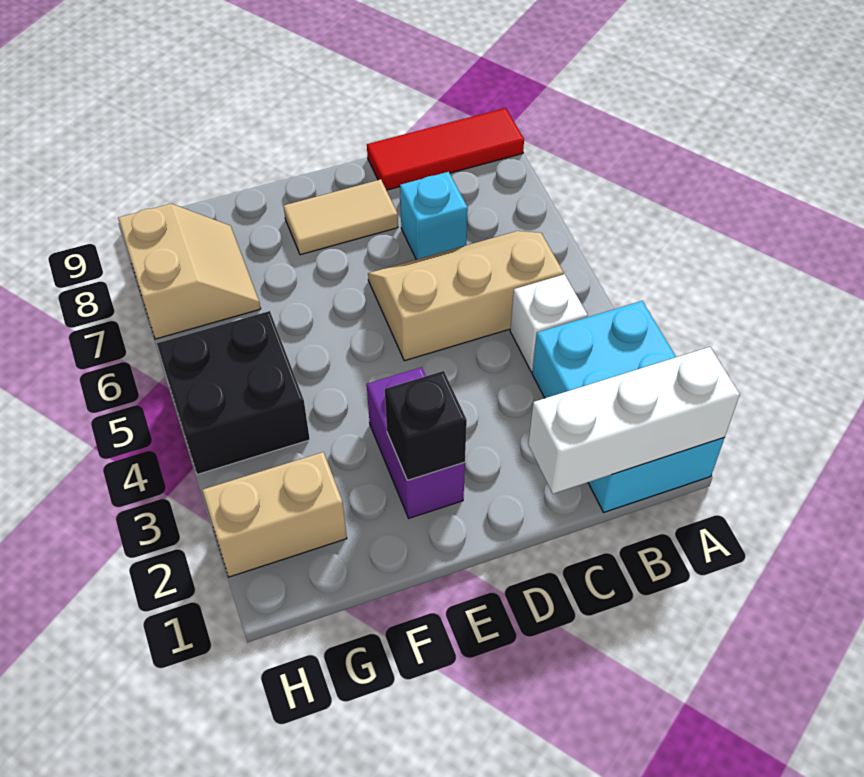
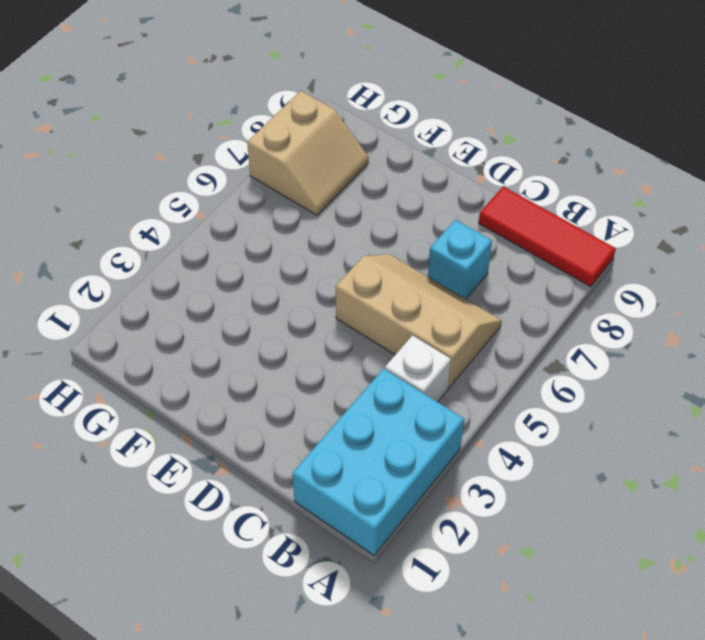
none -> tan tile D8:E8 level 1
none -> purple brick E2:E3 level 1
none -> tan brick G2:H2 level 1

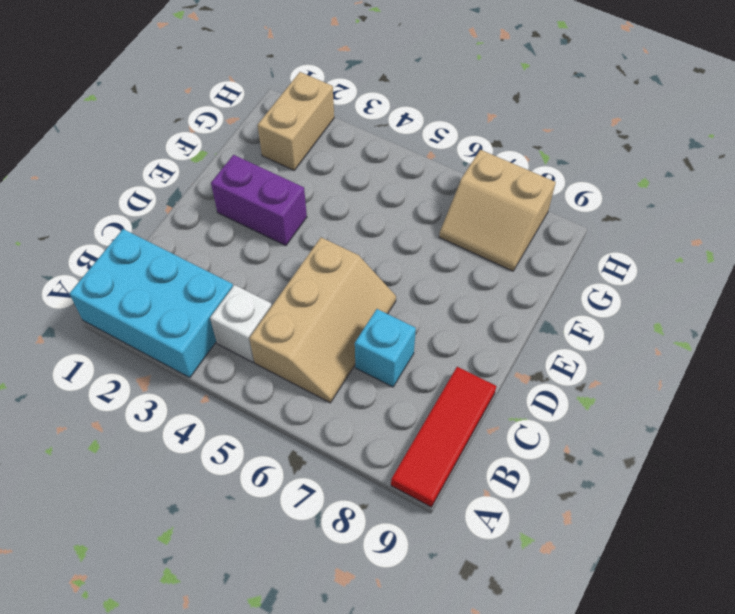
none -> tan tile D8:E8 level 1
none -> black brick G4:H5 level 1
none -> white brick A1:C1 level 2

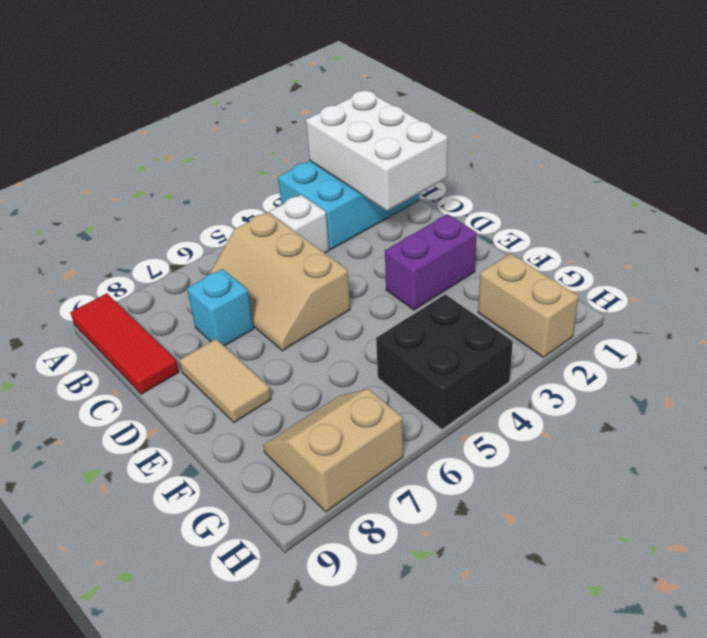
white brick A1:C2 level 2 -> white brick A1:C1 level 2
none -> black brick E2 level 2

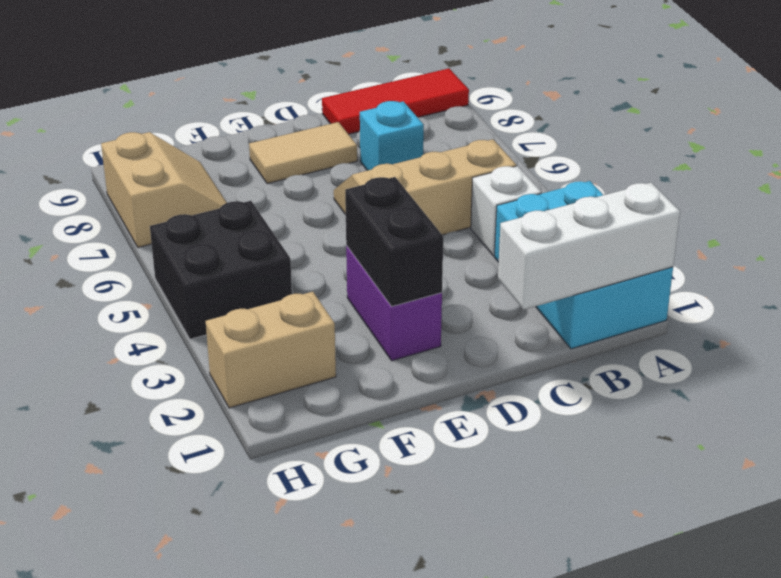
black brick E2:E3 level 2 -> black brick E2 level 2

